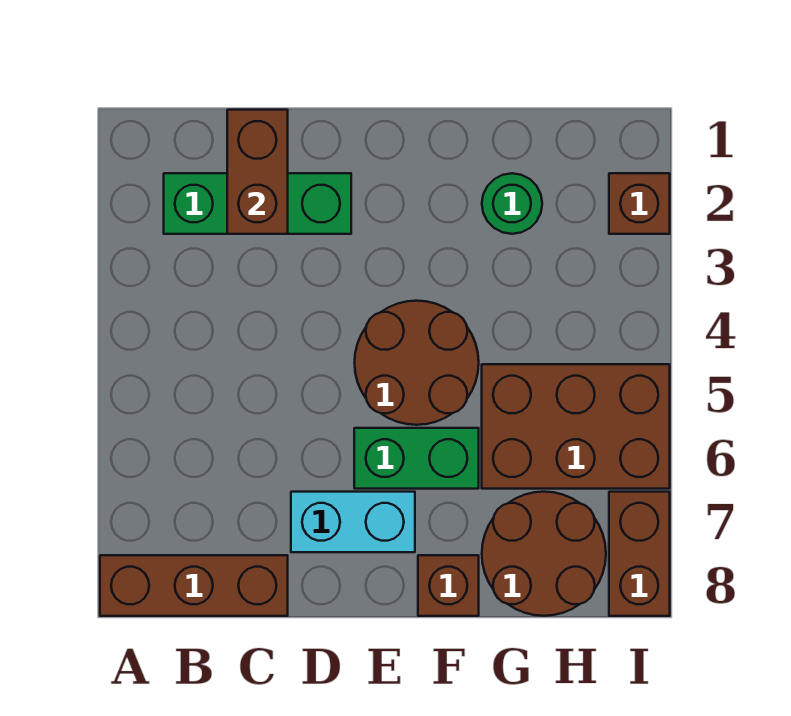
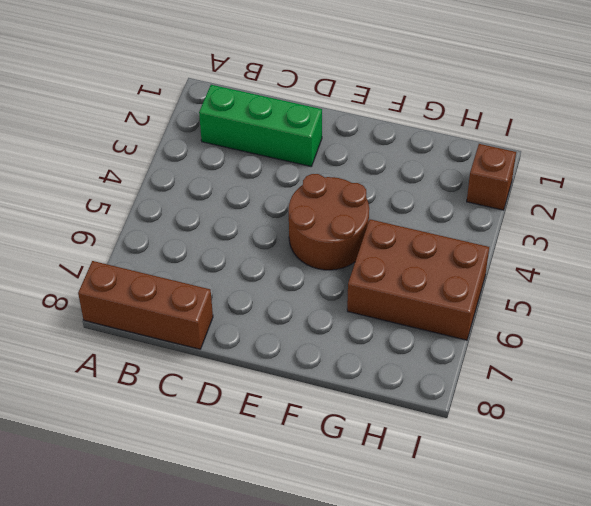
none -> cyan brick D7:E7 level 1
none -> green brick E6:F6 level 1
none -> brown brick F8 level 1

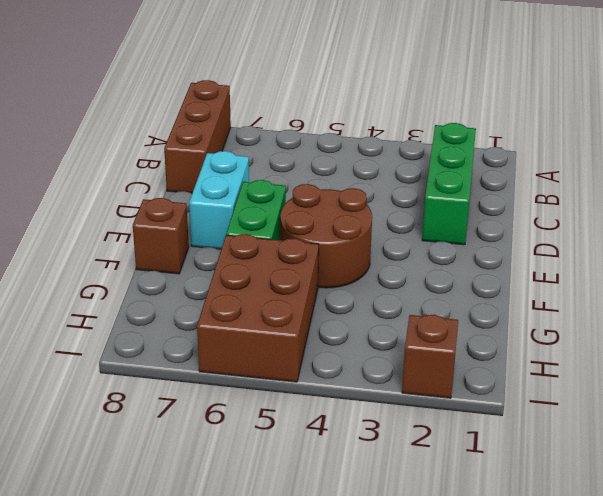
none -> green round brick G2 level 1
none -> brown round brick G7:H8 level 1
none -> brown brick I7:I8 level 1

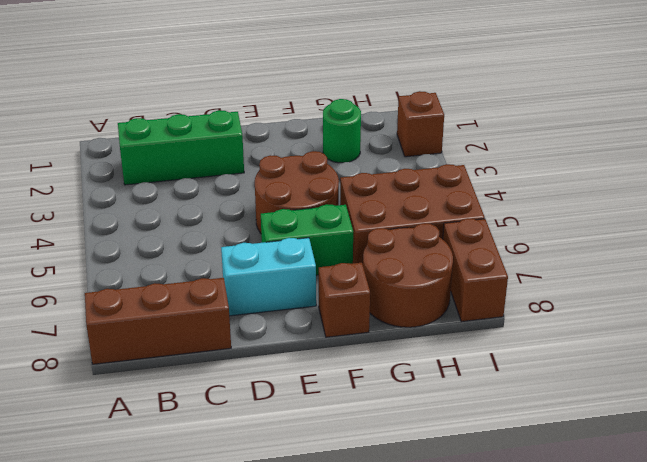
none -> brown brick C1:C2 level 2

